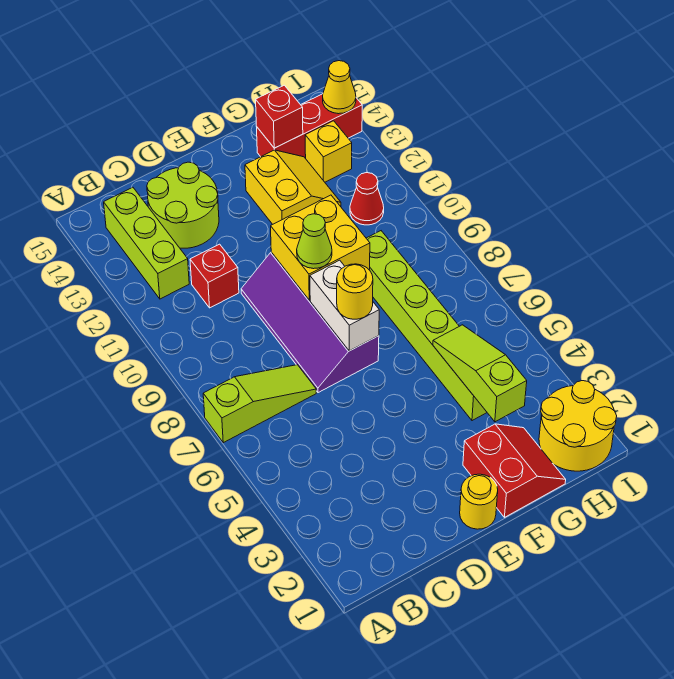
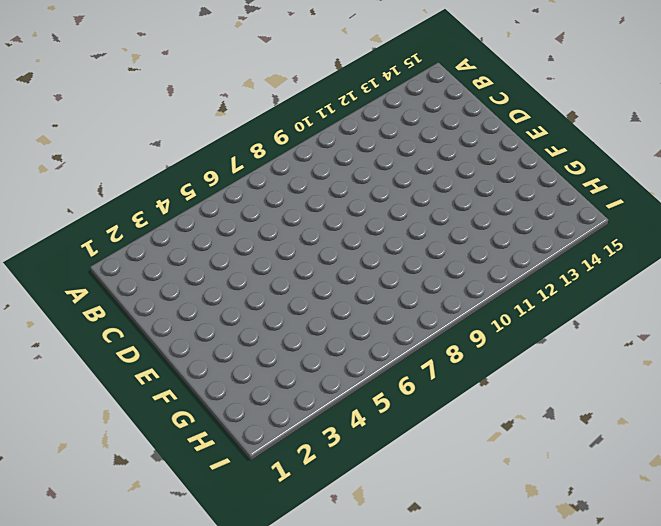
none -> lime slope A7:C7 level 1 top A
none -> lime brick B12:B14 level 1
none -> red brick C11 level 1

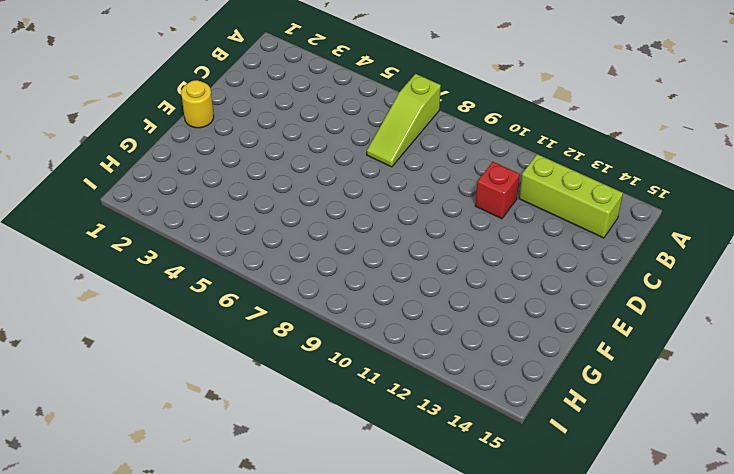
none -> lime round brick C13:D14 level 1
none -> purple slope D7:E10 level 1 top E
none -> red slope F1:G2 level 1 top F

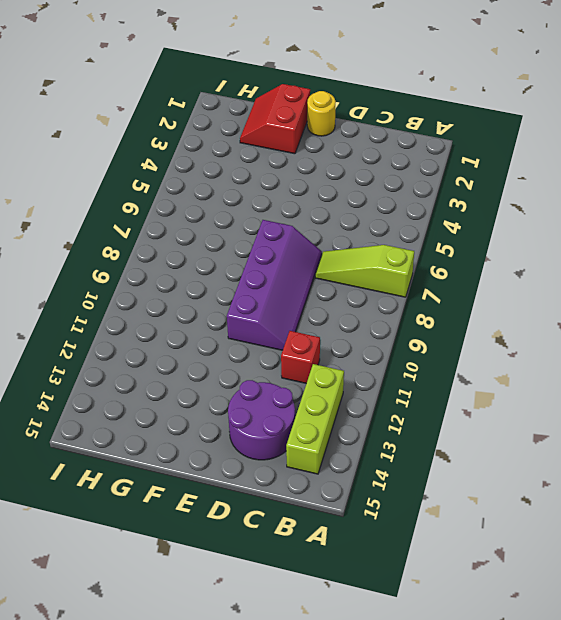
purple round brick C13:D14 level 1 -> lime round brick C13:D14 level 1
none -> yellow slope F12:G13 level 1 top F
none -> lime brick G4:G9 level 1
none -> red brick G14:I14 level 1

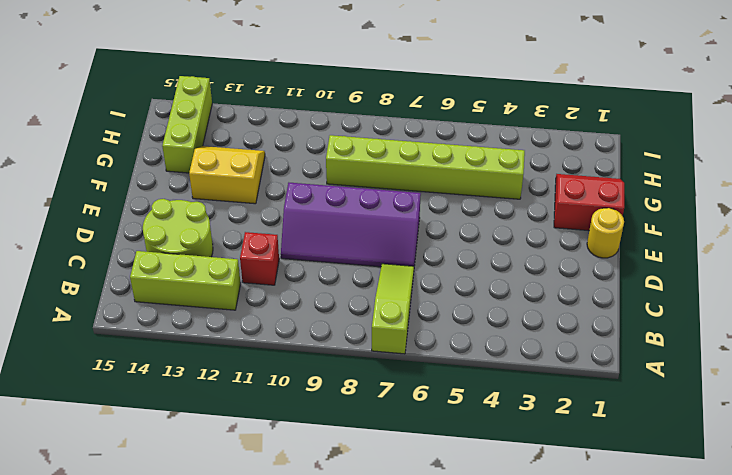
lime brick G14:I14 level 1 -> red brick G14:I14 level 1
none -> yellow round brick H1:I2 level 1
none -> red cone H11 level 1
none -> yellow brick H13 level 1

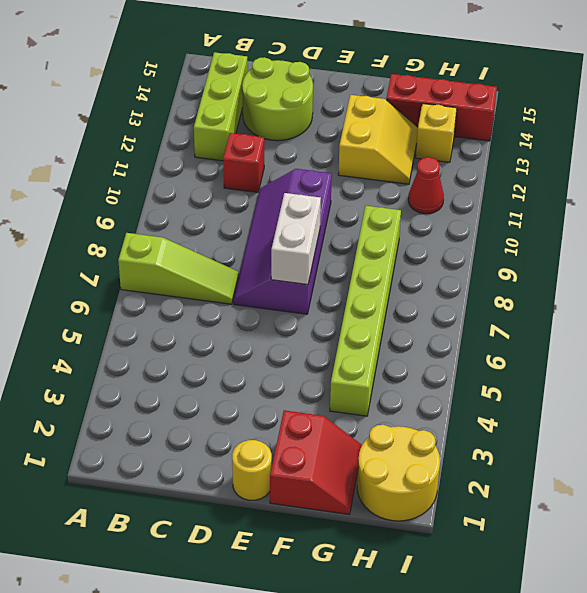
none -> yellow brick E9:F10 level 2
none -> lime slope G3:G5 level 2 top 3
none -> red brick G14 level 2

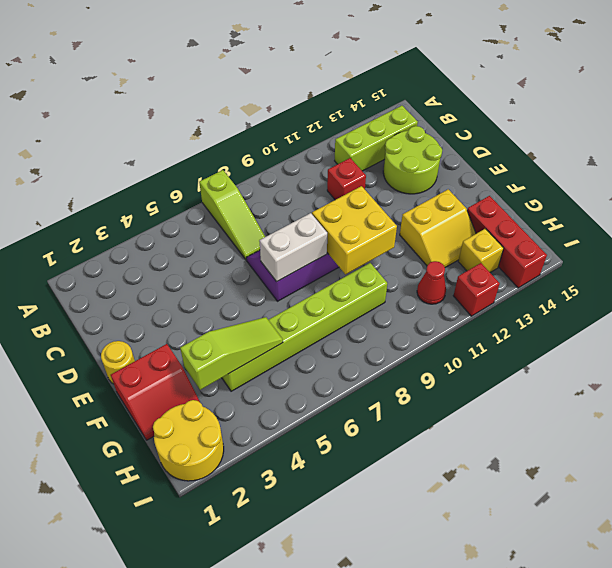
red brick I12 level 1 -> red brick G14 level 2
none -> yellow cone I14 level 2
none -> yellow round brick E7 level 3
none -> lime cone E9 level 3

